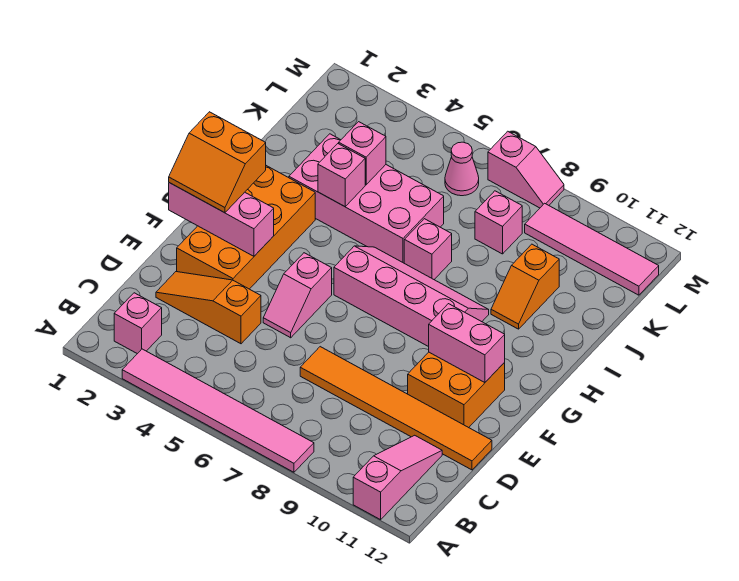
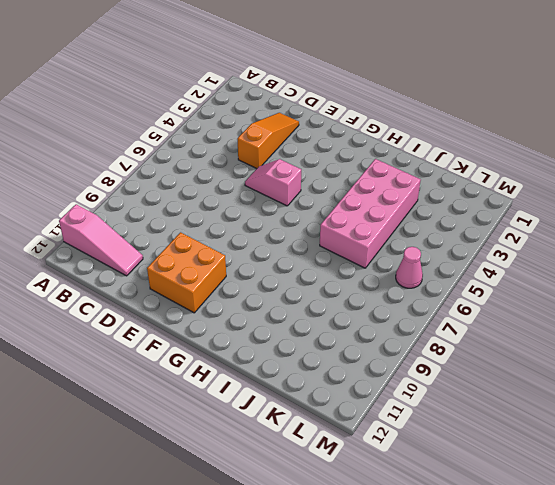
none -> pink tile A3:A8 level 1
none -> pink brick B2 level 1
none -> orange tile D7:D12 level 1

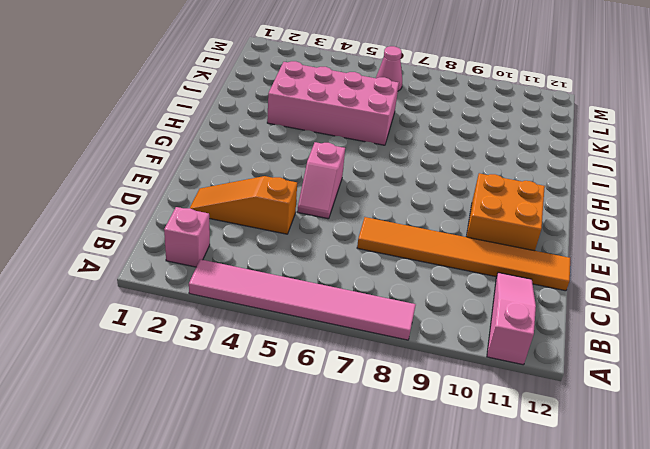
none -> orange brick E2:H3 level 1
none -> pink slope G6:H9 level 1 top G
none -> pink brick I7 level 1

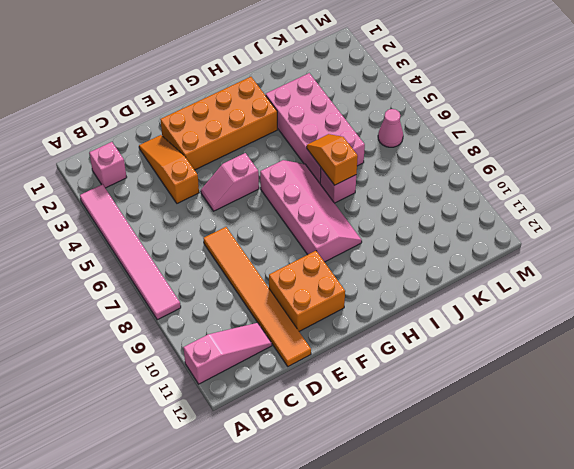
orange slope I6:I7 level 2 top 7 -> orange slope I10:J10 level 1 top J
none -> pink brick K8 level 1
none -> pink tile L9:L12 level 1
none -> pink slope M7:M8 level 1 top 7

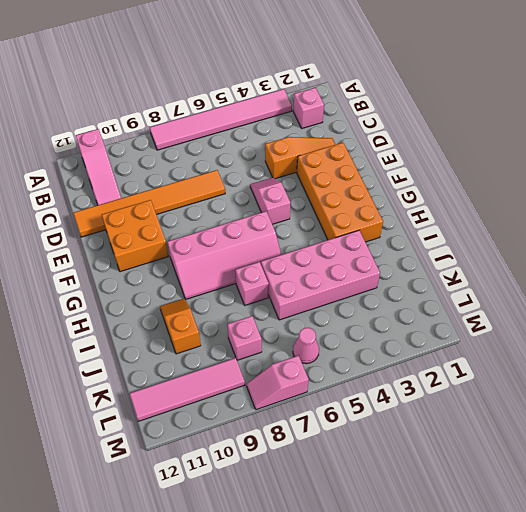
none -> pink brick F1:F3 level 2
none -> pink brick F10:F11 level 2
none -> pink brick I4 level 2

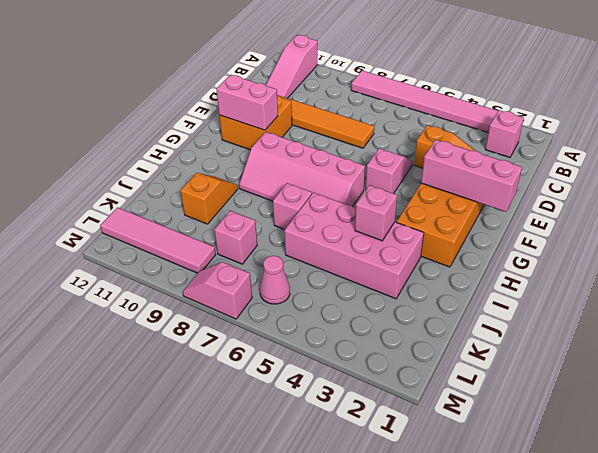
none -> pink brick J4 level 2
none -> orange slope F1:G2 level 3 top G

